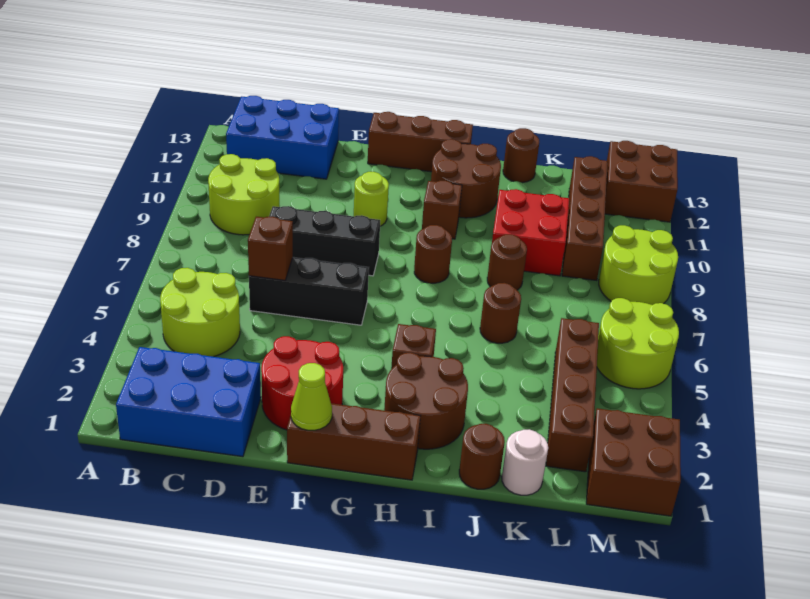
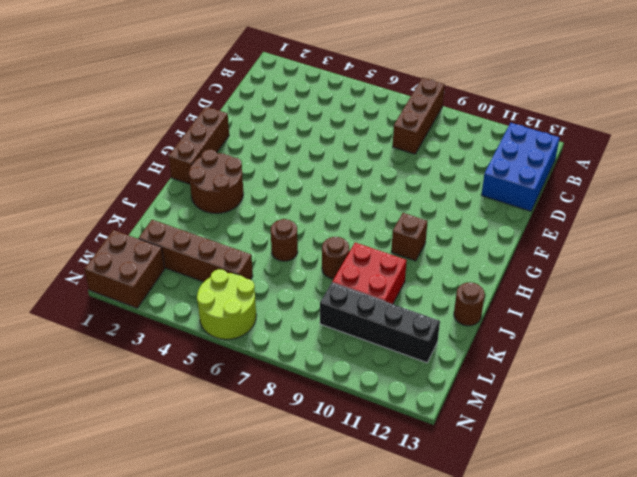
brown brick A8:C8 level 1 -> brown brick F13:H13 level 1
black brick L9:L12 level 1 -> brown brick L9:L12 level 1
none -> blue brick B1:D2 level 1
none -> lime round brick B4:C5 level 1
none -> lime round brick B9:C10 level 1

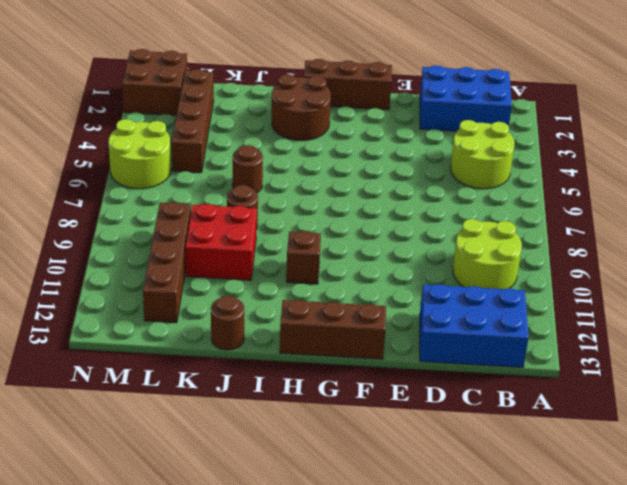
none -> black brick D6:F6 level 1
none -> black brick D8:F8 level 1
none -> red round brick E2:F3 level 1

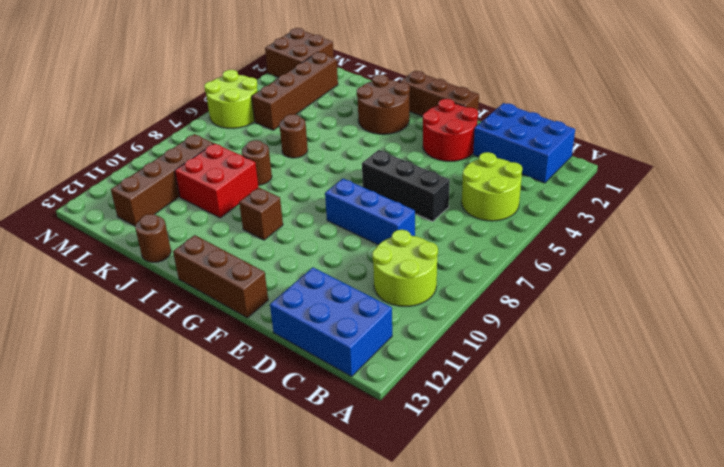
blue brick D8:F8 level 1 -> black brick D8:F8 level 1
none -> lime round brick F10 level 1
none -> brown brick H4 level 1
none -> brown round brick H8 level 1

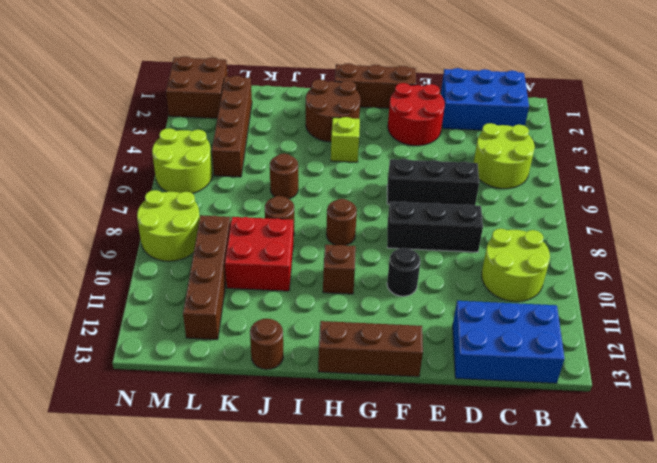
black round brick F10 level 1 -> lime round brick F10 level 1
lime brick H4 level 1 -> brown brick H4 level 1
none -> brown round brick H11:I12 level 1
none -> brown round brick J1 level 1
none -> white round brick K1 level 1

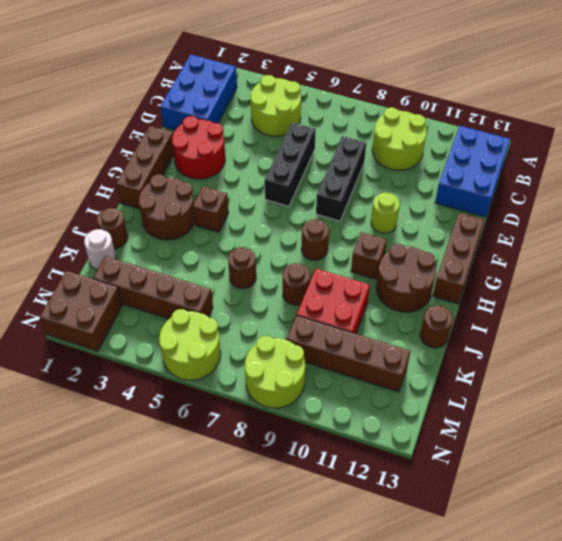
none -> brown brick M12:N13 level 1
none -> brown brick D6 level 2
none -> lime cone F1 level 2

